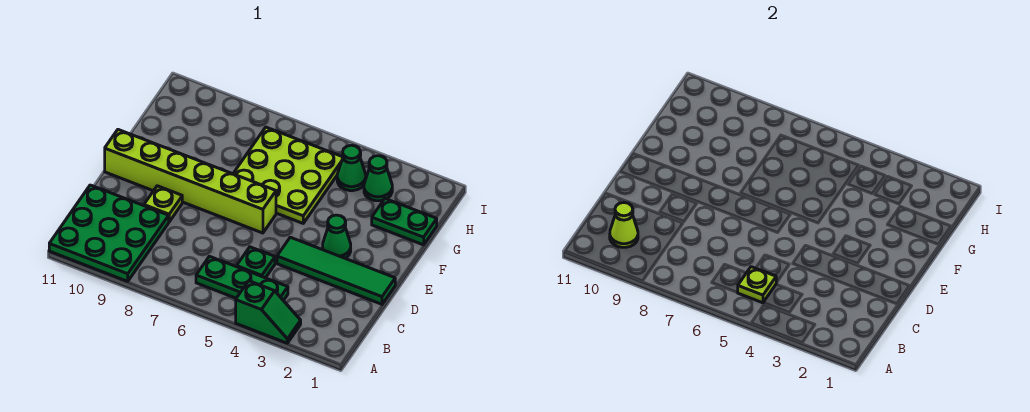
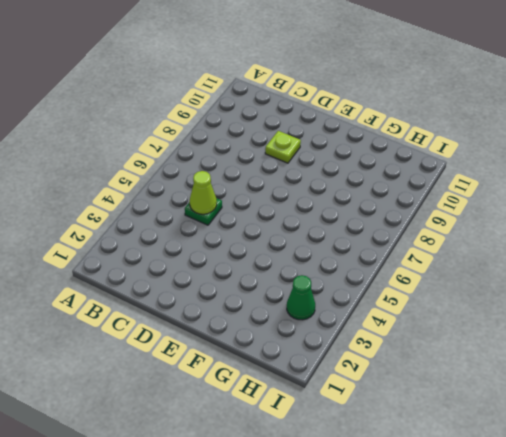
lime cone C5 level 2 -> lime cone B10 level 2
none -> green slope A3:A4 level 1 top 4
none -> green plate A9:C11 level 1
none -> green plate B4:B6 level 1

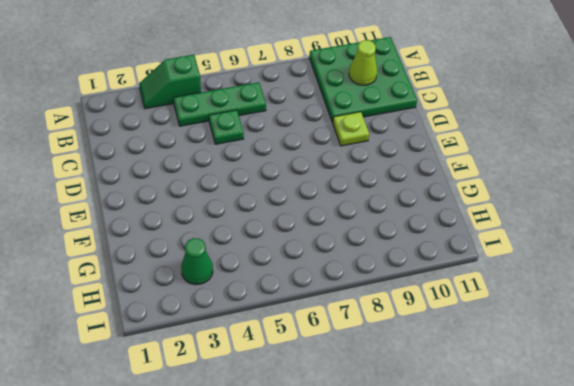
none -> green tile D1:D4 level 1
none -> green cone E3 level 1
none -> lime brick E6:E11 level 1

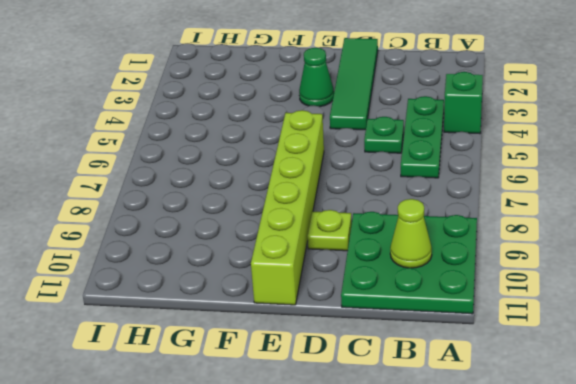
none -> lime plate F5:H7 level 1
none -> green plate G1:G2 level 1
none -> green cone H3 level 1

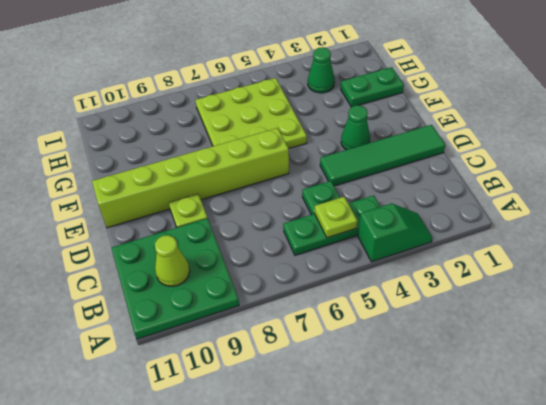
none -> green cone H4 level 1

